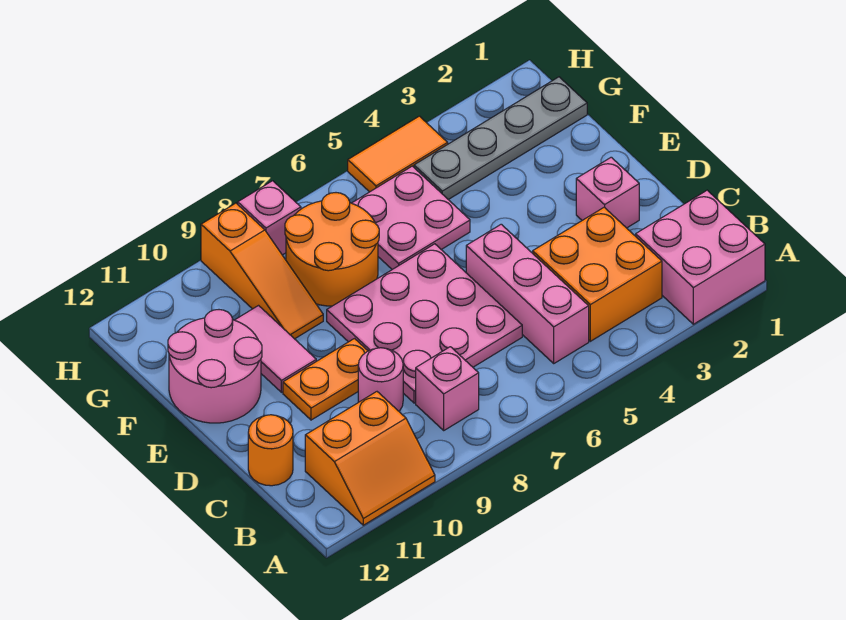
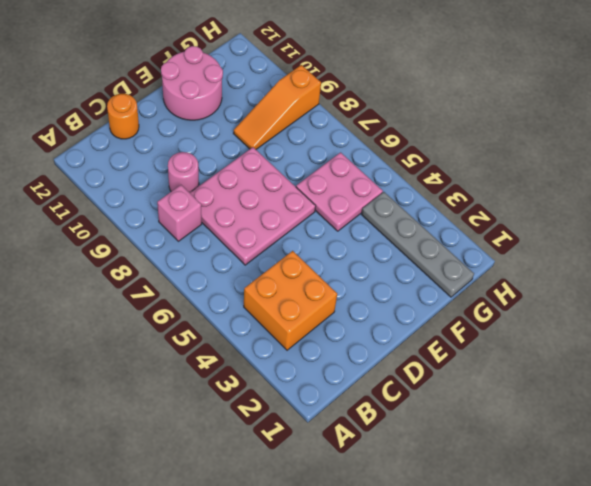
none -> pink brick A1:B2 level 1
none -> orange slope A10:B11 level 1 top B
none -> pink brick B5:D5 level 1

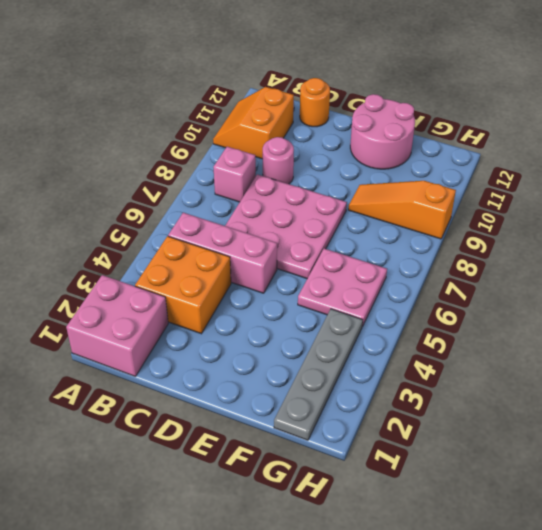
none -> pink brick D2 level 1
none -> orange plate D9:D10 level 1
none -> pink tile E10:F10 level 1

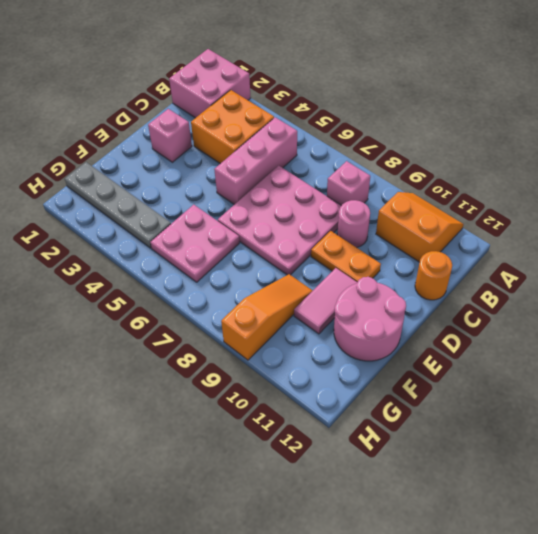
none -> orange round brick F7:G8 level 1
none -> orange tile H4:H5 level 1
none -> pink brick H8 level 1

